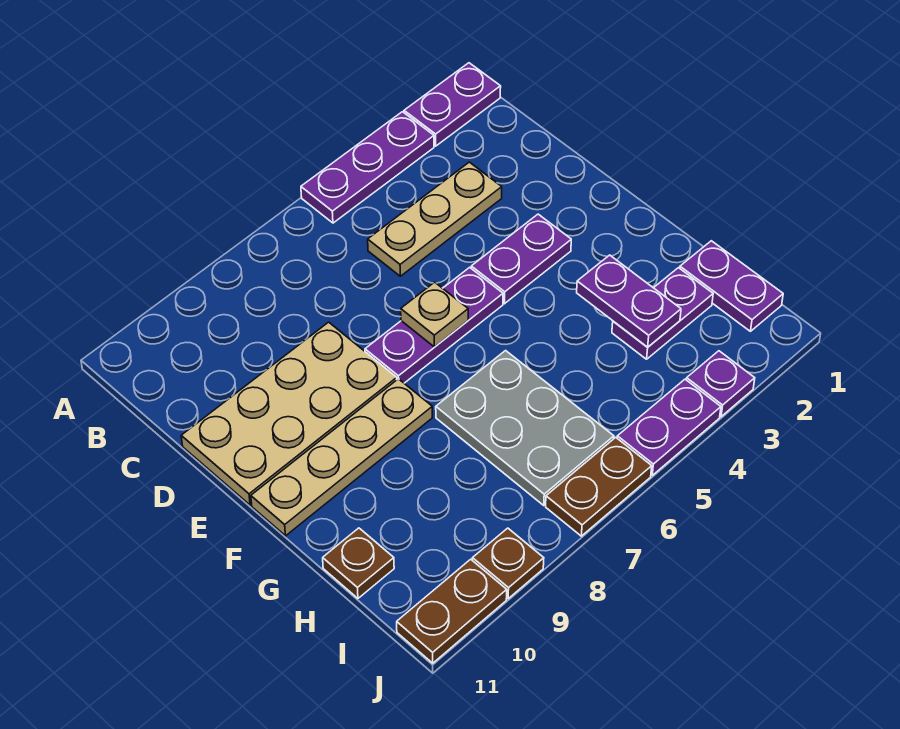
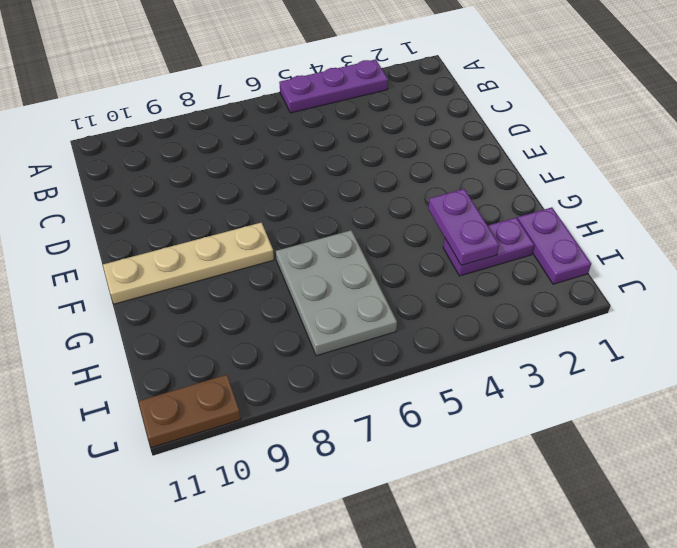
none -> purple plate A1:A2 level 1
none -> tan plate C3:C5 level 1
none -> tan plate D8:E11 level 1

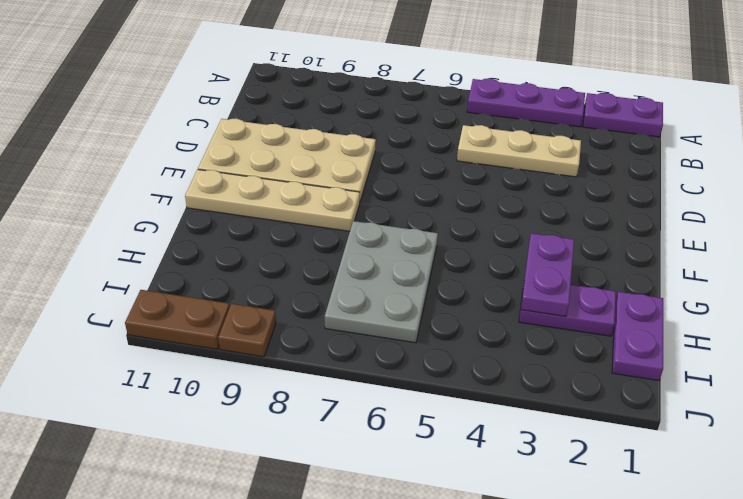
none -> purple plate E3:E4 level 1
none -> purple plate E5:E7 level 1
none -> brown plate H11 level 1

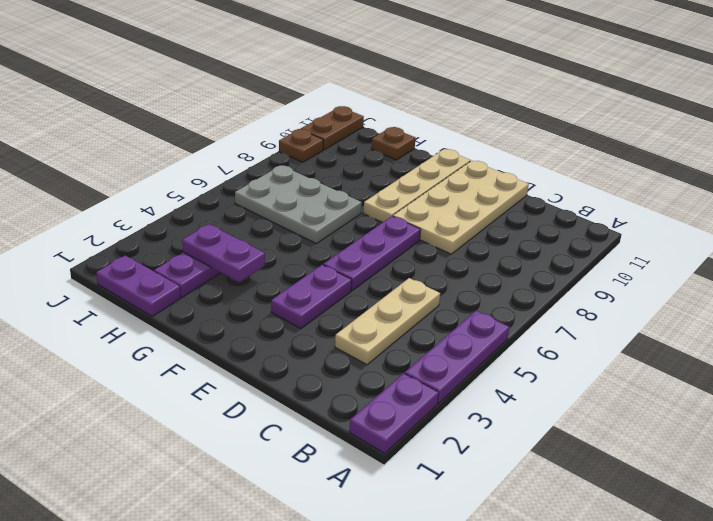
none -> purple plate J3 level 1
none -> purple plate J4:J5 level 1
none -> brown plate J6:J7 level 1

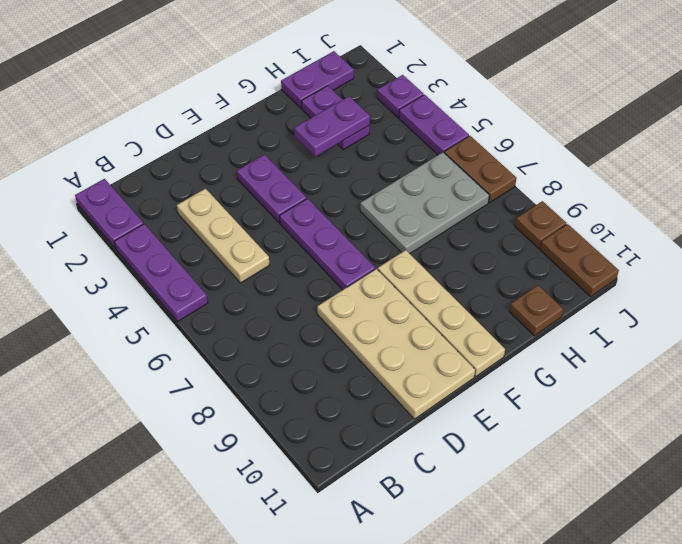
none -> tan plate E6 level 2

